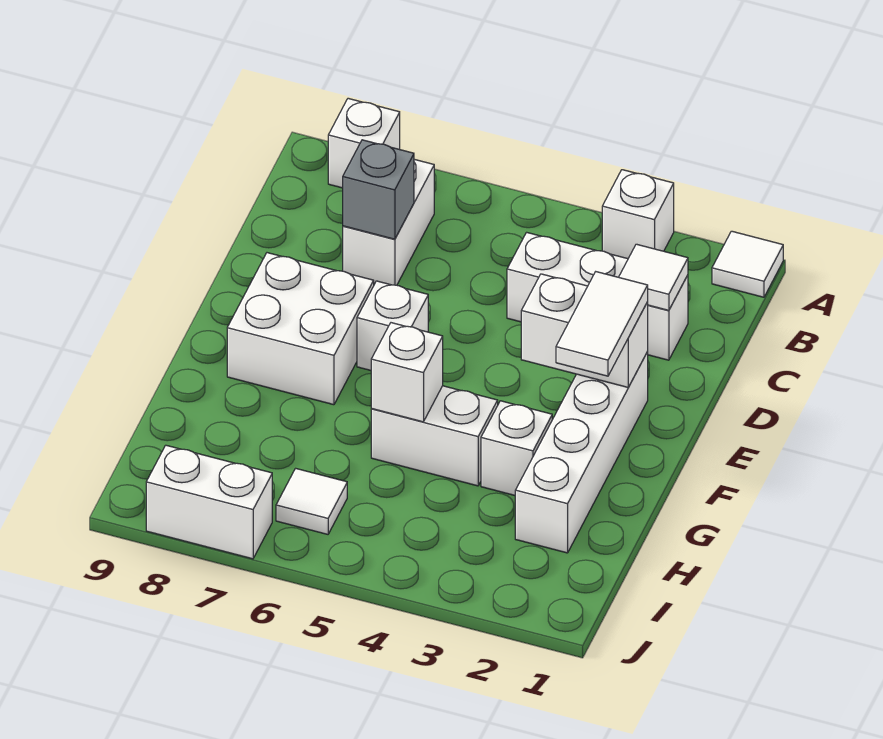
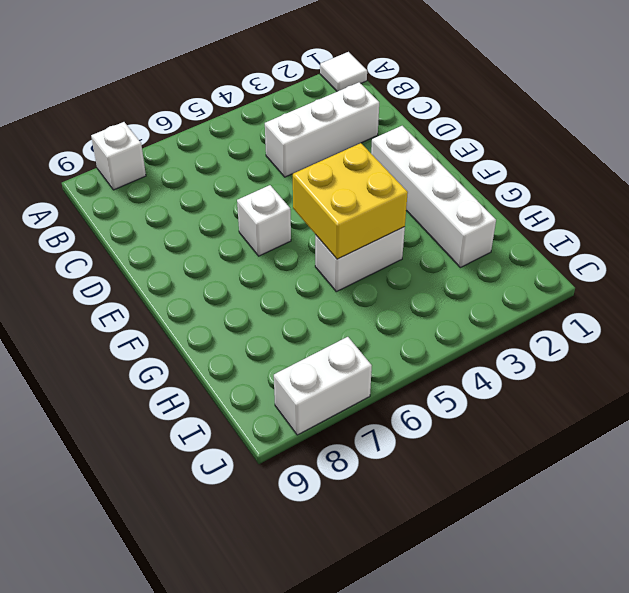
yellow brick F4:G5 level 2 -> white brick G5 level 2
none -> white brick A3 level 1
none -> white brick B7:C7 level 1
none -> white brick E7:F8 level 1

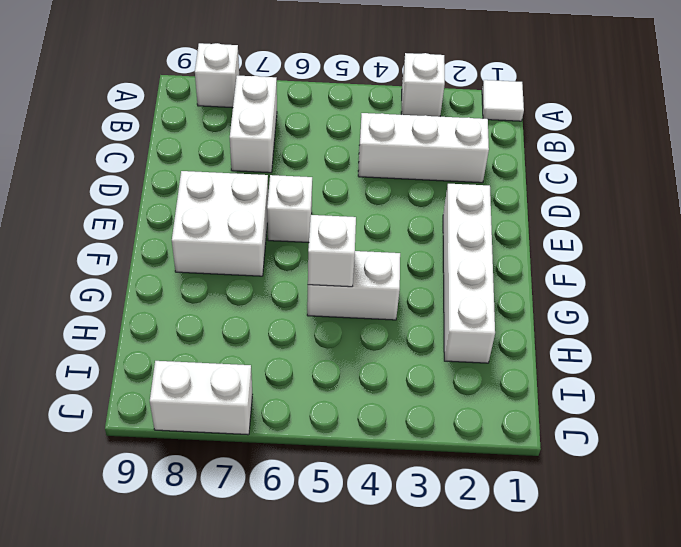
none -> white brick G3 level 1
none -> white tile I6 level 1
none -> white tile C2 level 2

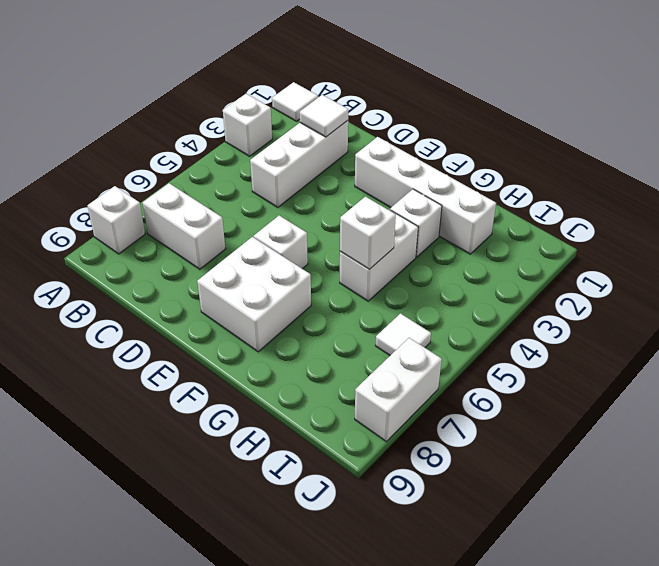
none -> grey brick C7 level 2
none -> white brick E2:E3 level 2
none -> white tile E2:F2 level 3

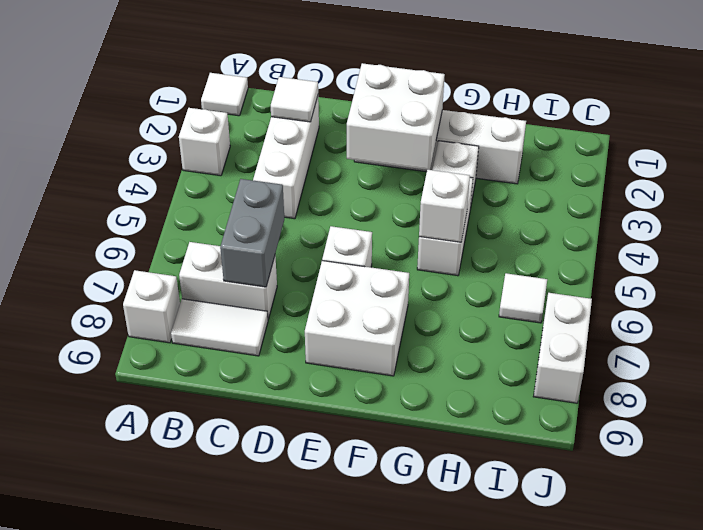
white tile B8:C8 level 1 -> white tile E2:F2 level 3
grey brick C6:C7 level 2 -> grey brick C7 level 2
white brick E2:F3 level 2 -> white brick E2:E3 level 2

